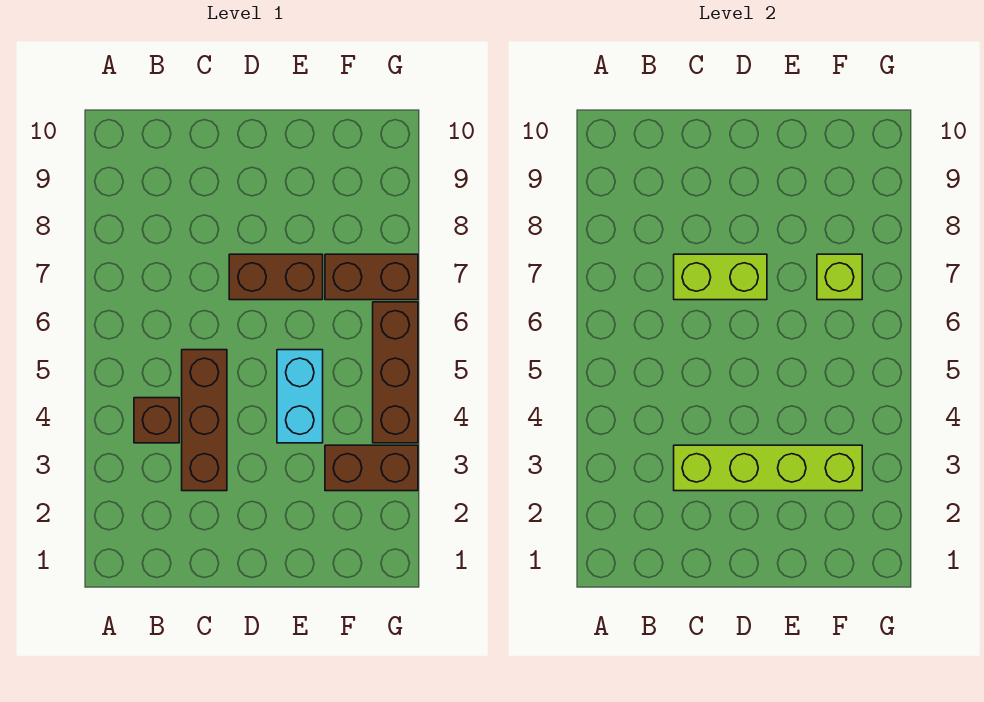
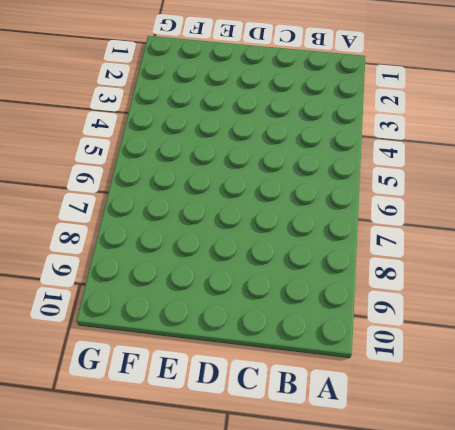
none -> brown brick B4 level 1
none -> brown brick C3:C5 level 1

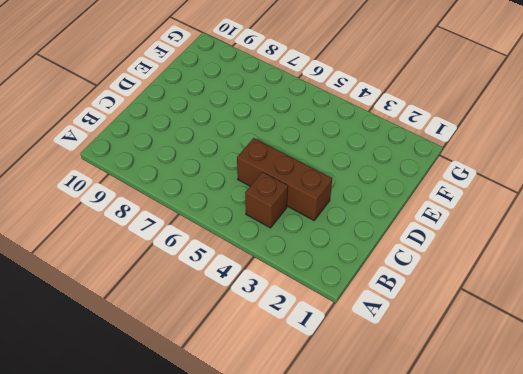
none -> brown brick D7:E7 level 1
none -> cyan brick E4:E5 level 1

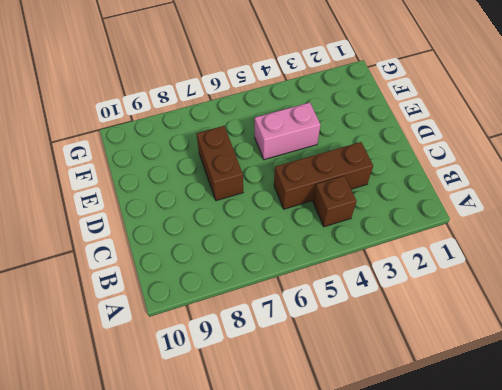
pink brick E4:E5 level 1 -> cyan brick E4:E5 level 1
none -> brown brick F3:G3 level 1
none -> brown brick F7:G7 level 1

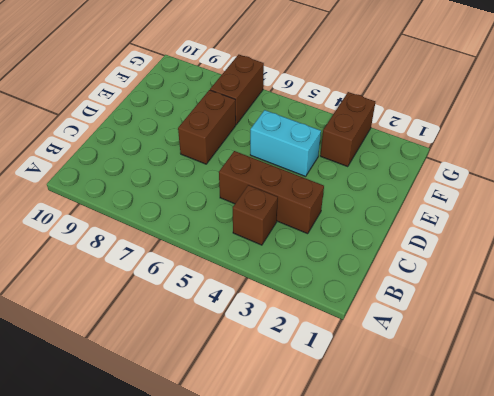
none -> brown brick G4:G6 level 1
none -> lime brick C3:F3 level 2

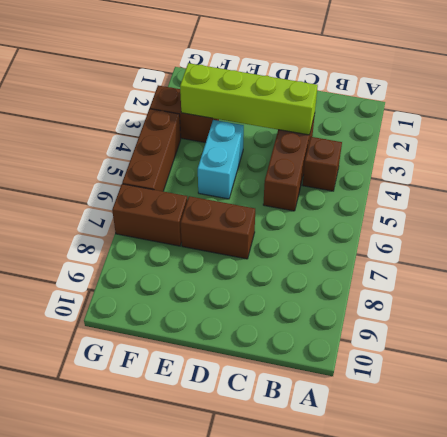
none -> lime brick C7:D7 level 2
none -> lime brick F7 level 2

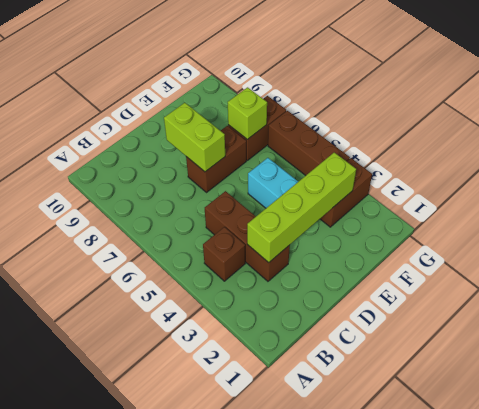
lime brick D7:D8 level 2 -> lime brick C7:D7 level 2

